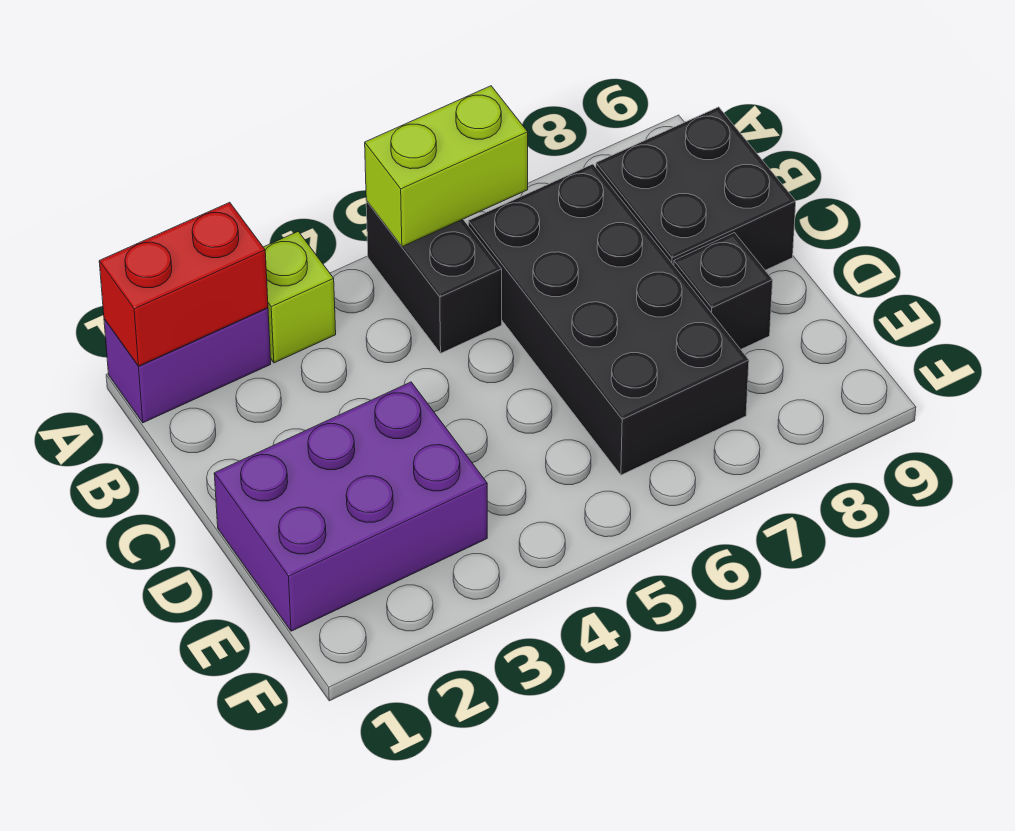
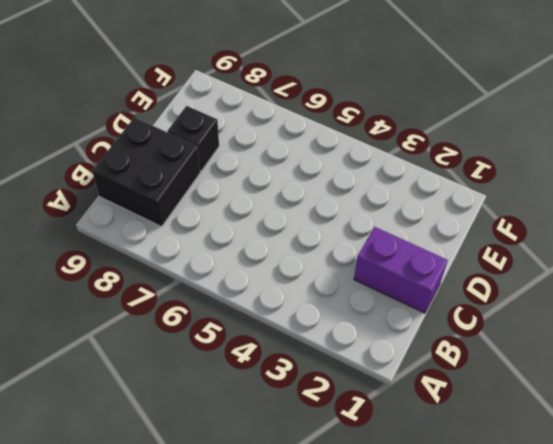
purple brick C1:C2 level 1 -> purple brick A1:A2 level 1
none -> lime brick A3 level 1
none -> black brick A5:B5 level 1

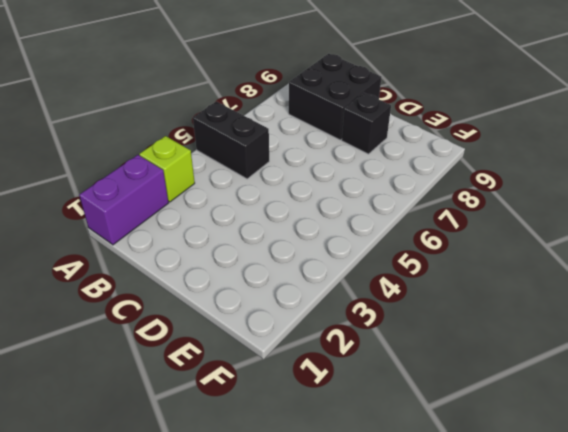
none -> black brick B6:E7 level 1
none -> purple brick D1:E3 level 1

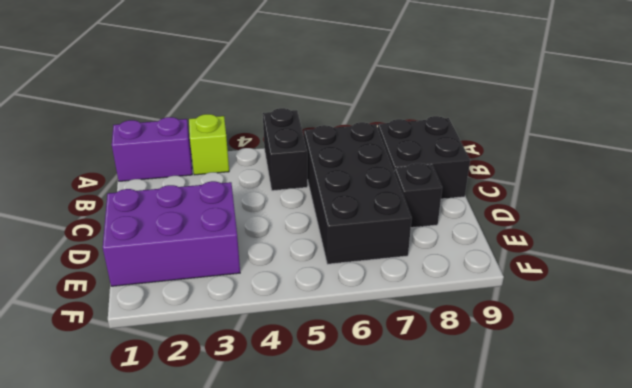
none -> red brick A1:A2 level 2
none -> lime brick A5:A6 level 2

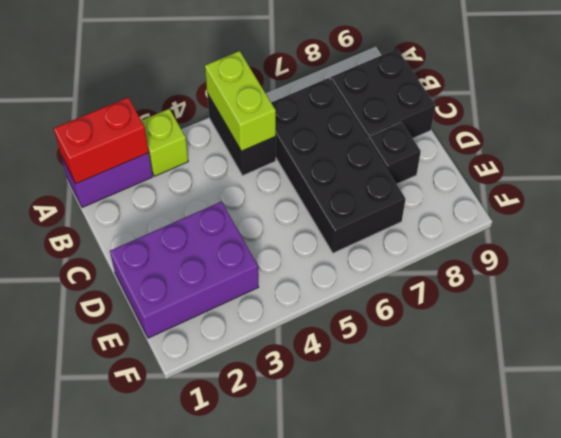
lime brick A5:B5 level 2 -> lime brick A5:A6 level 2

